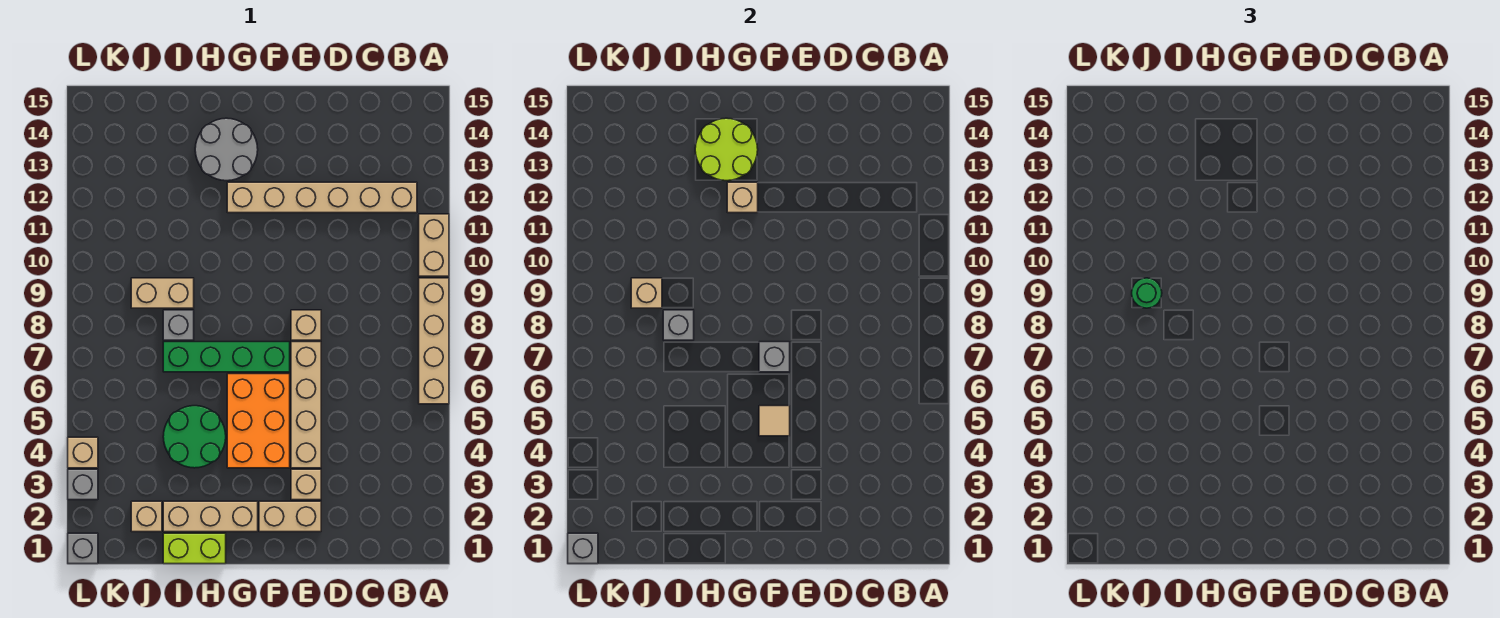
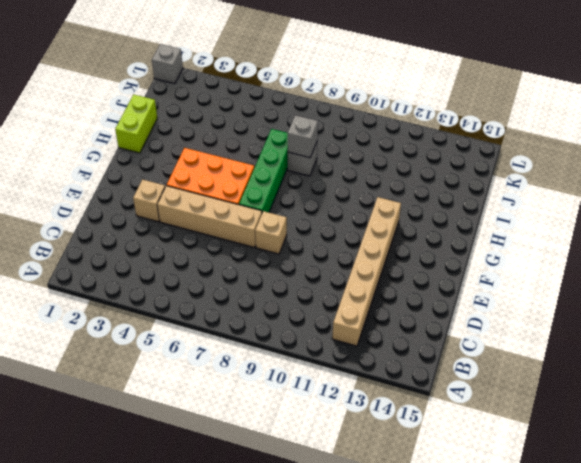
none -> tan brick A6:A9 level 1
none -> tan brick A10:A11 level 1
none -> tan brick E2:F2 level 1

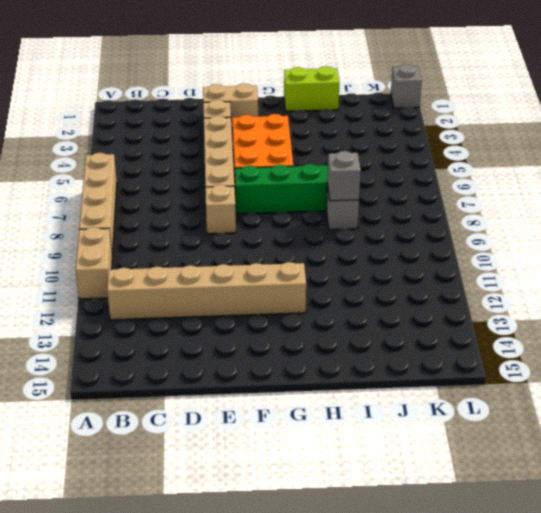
none -> tan brick G2:I2 level 1
none -> grey round brick G13:H14 level 1
none -> green round brick H4:I5 level 1

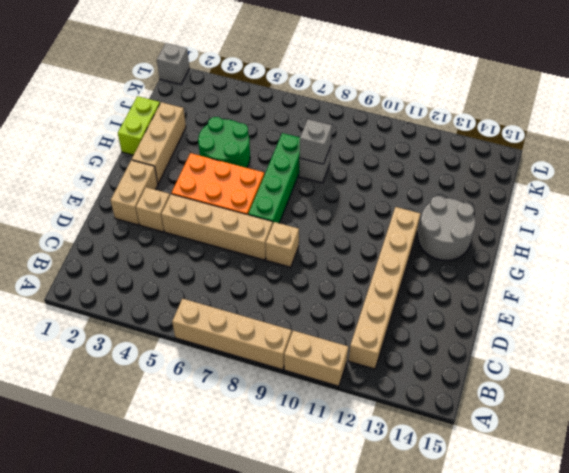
none -> tan brick I9:J9 level 1
none -> tan brick J2 level 1
none -> grey brick L3 level 1

